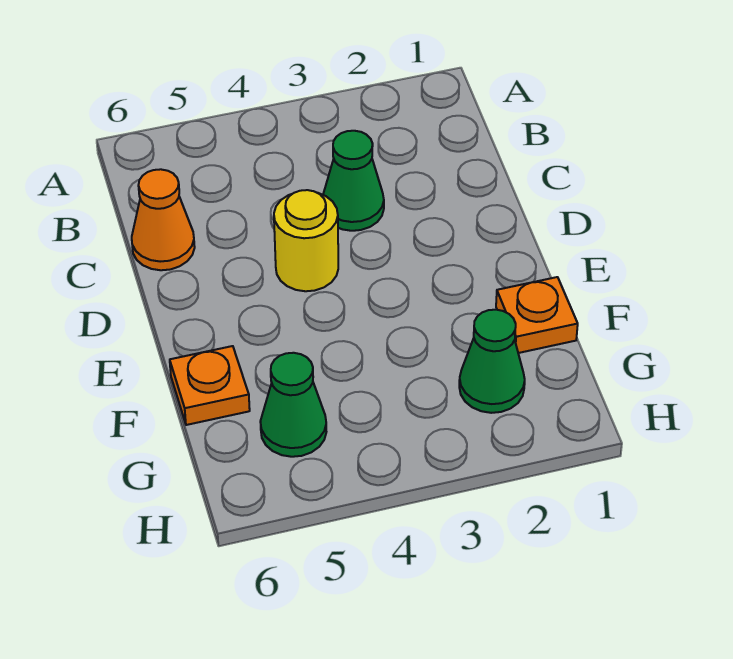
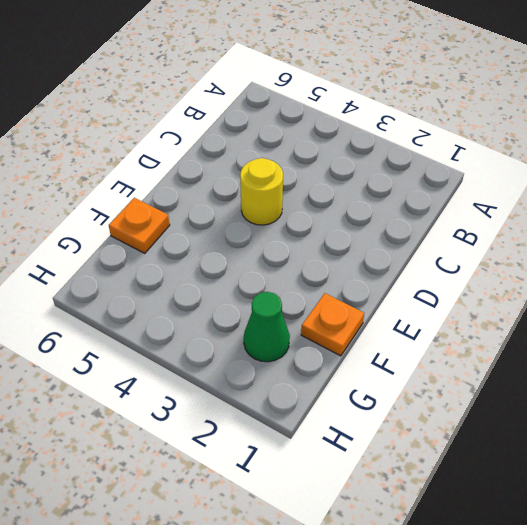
none -> green cone C3 level 1
none -> orange cone C6 level 1

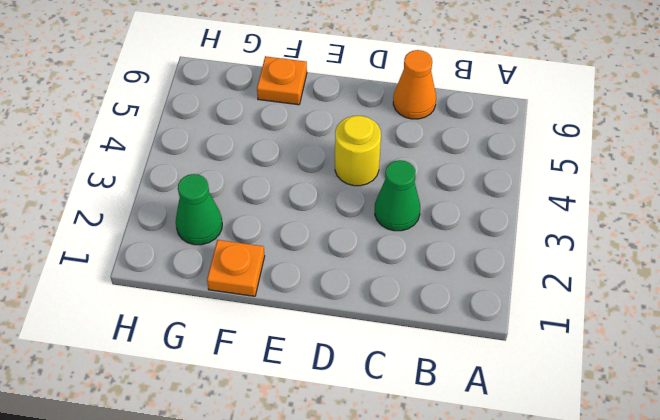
none -> green cone G5 level 1

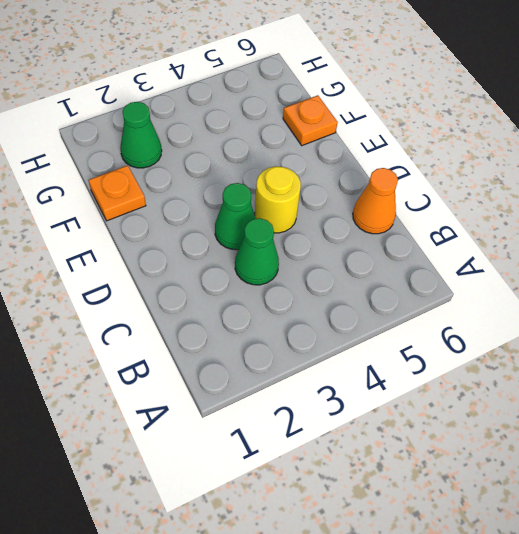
green cone D3 level 1 -> green cone G5 level 1

